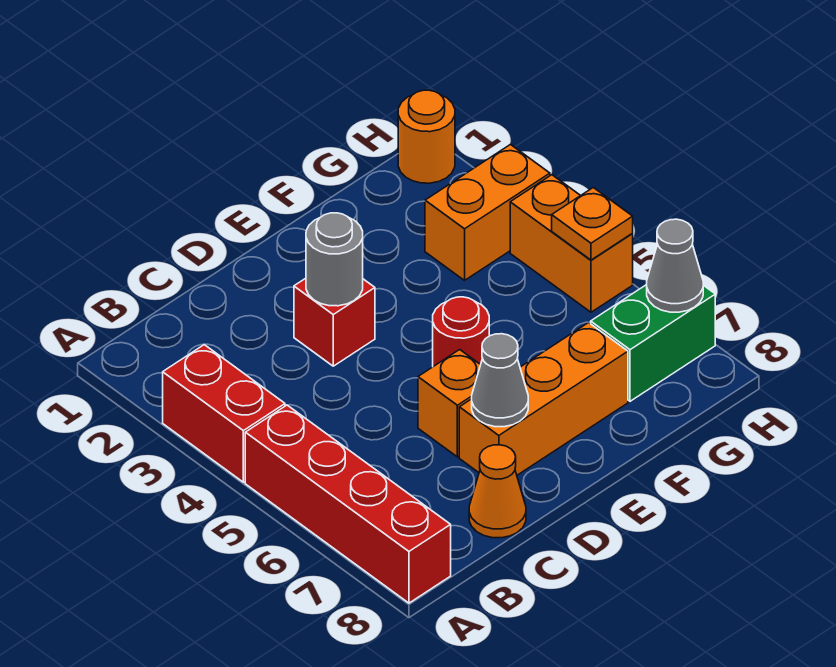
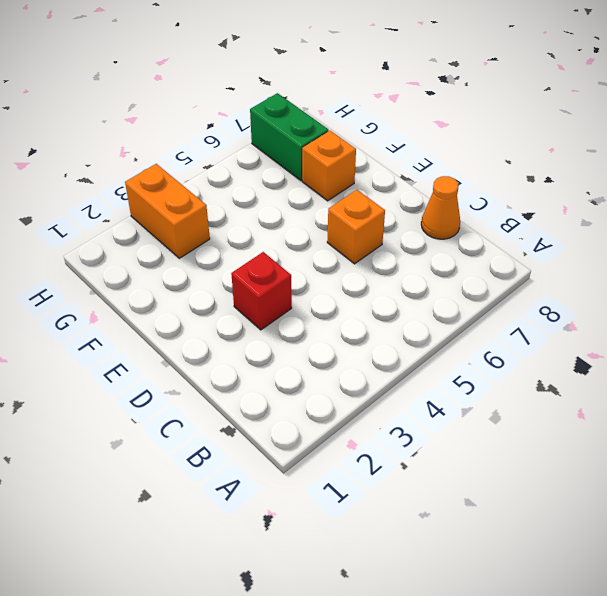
orange brick F7 level 1 -> orange brick D7:F7 level 1
none -> red brick A3:A4 level 1
none -> red brick A5:A8 level 1
none -> red round brick E5 level 1

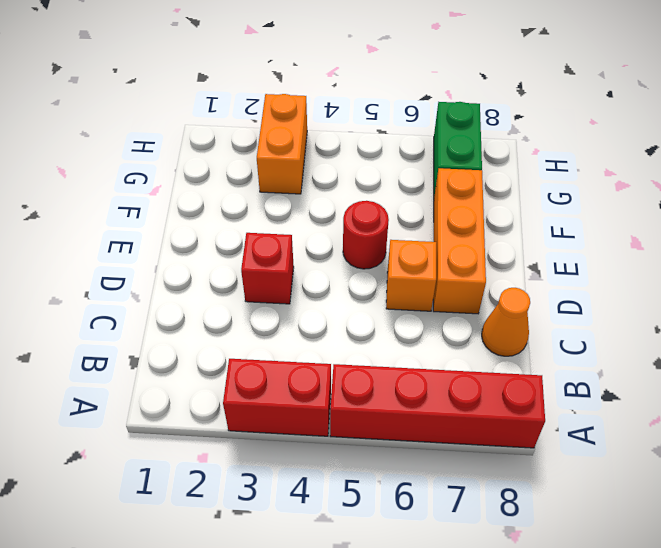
none -> orange round brick H1 level 1
none -> orange brick H4:H5 level 1
none -> grey round brick D3 level 2

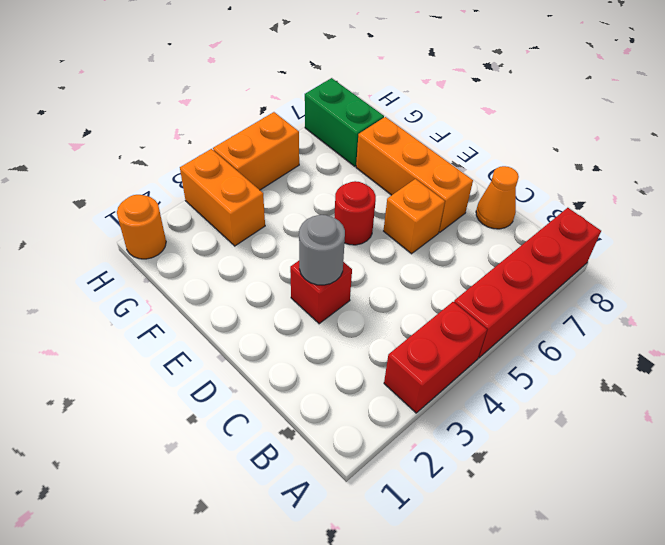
none -> grey cone D7 level 2
none -> orange plate H5 level 2
none -> grey cone H7 level 2

